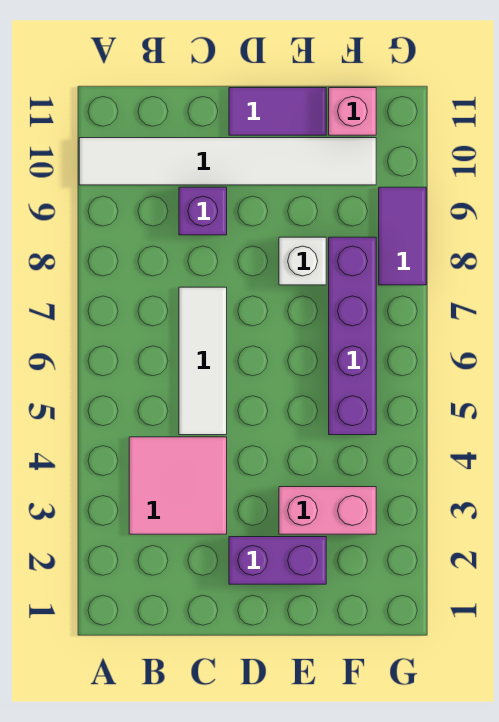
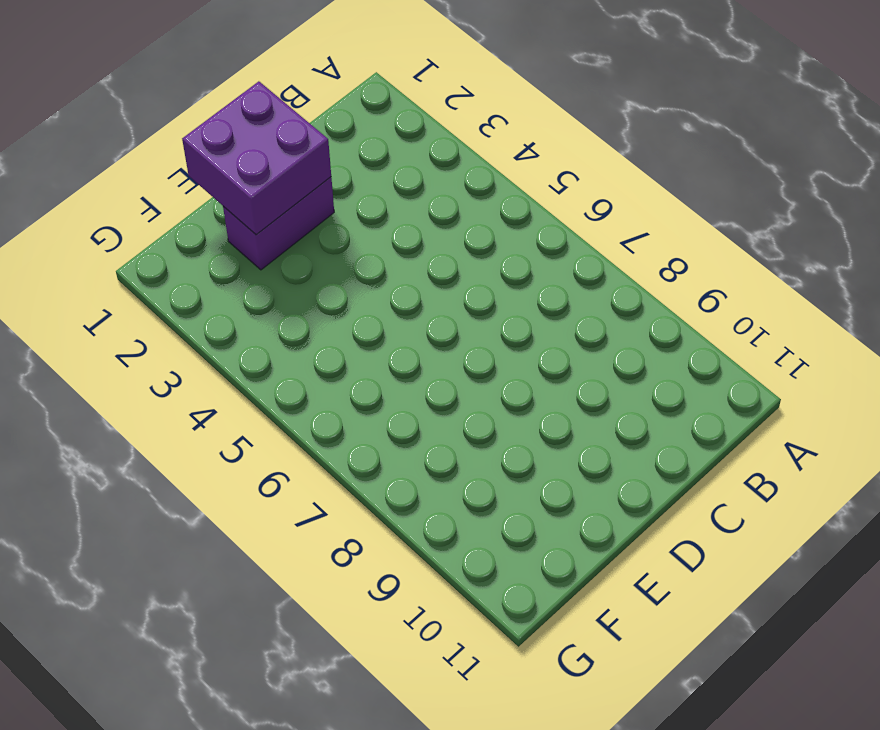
purple brick D1:E2 level 2 -> none
none -> white tile A10:F10 level 1
none -> pink tile B3:C4 level 1

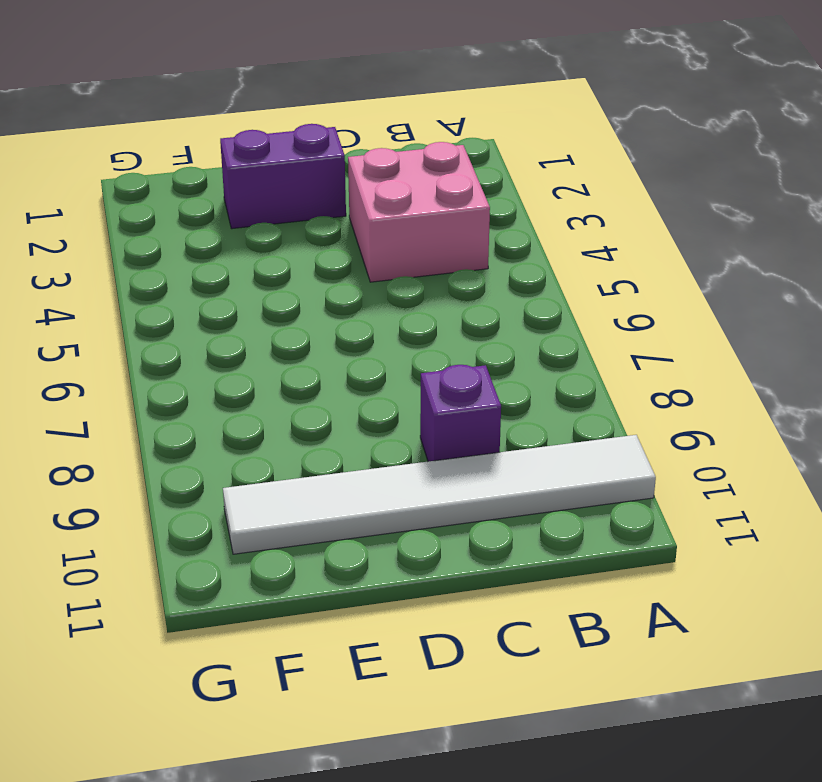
pink brick B3:C4 level 1 -> pink tile B3:C4 level 1
none -> white tile C5:C7 level 1
none -> purple tile D11:E11 level 1

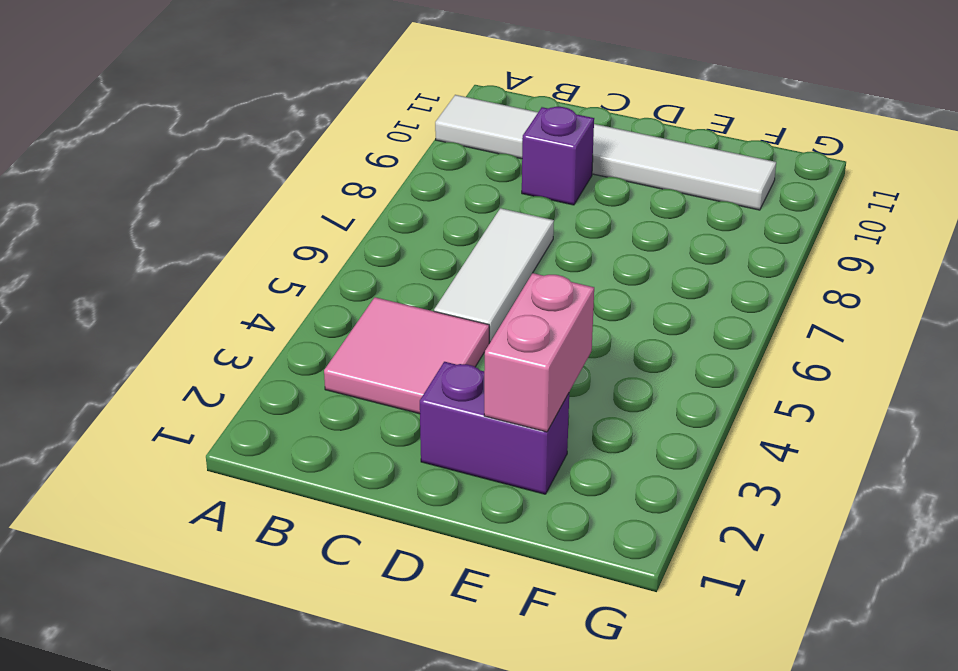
pink brick E2:E3 level 2 -> pink brick E3:F3 level 1
none -> purple tile D11:E11 level 1
none -> white brick E8 level 1

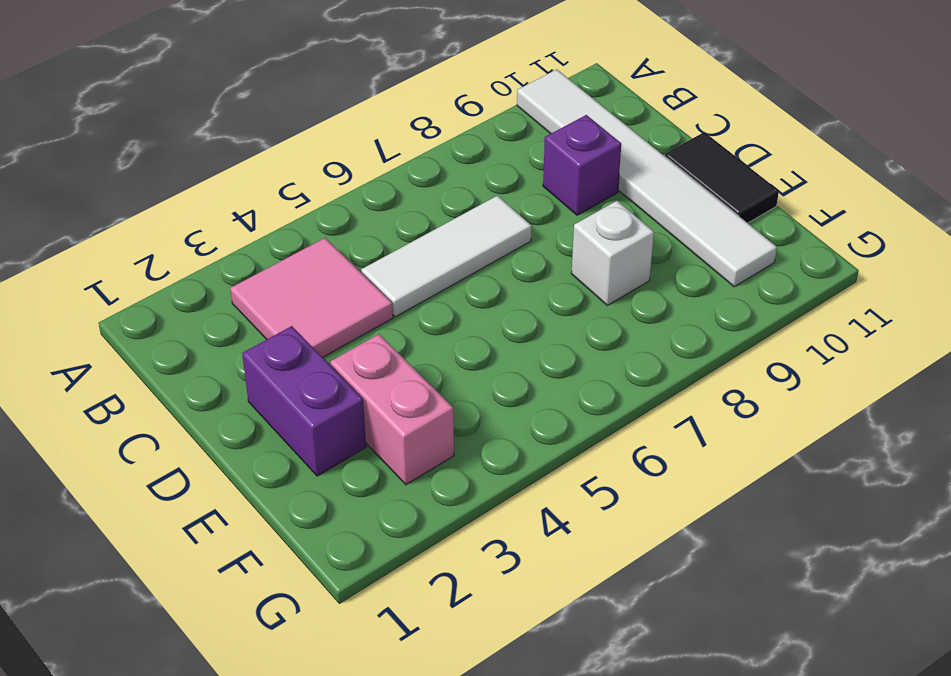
black tile D11:E11 level 1 -> purple tile D11:E11 level 1
none -> purple brick F5:F8 level 1
none -> pink brick F11 level 1

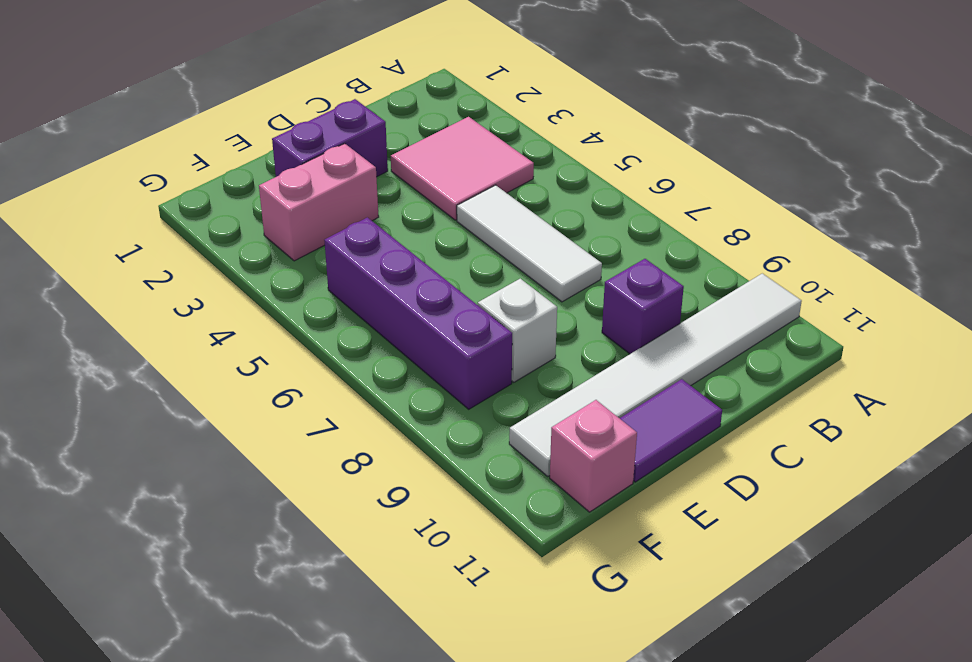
none -> purple tile G8:G9 level 1

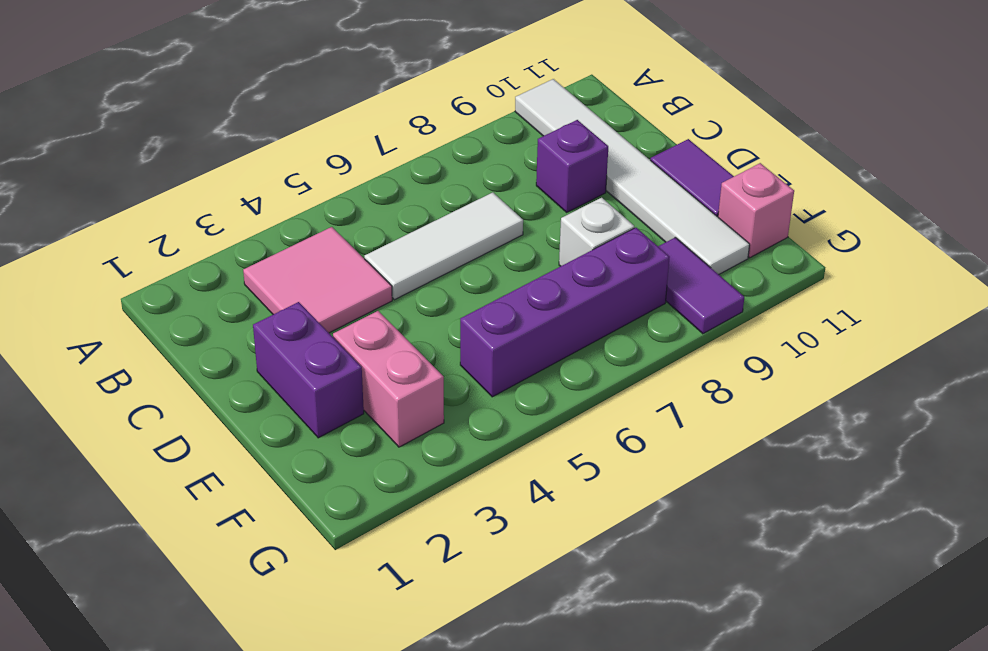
purple tile F9:G9 level 1 -> purple tile G8:G9 level 1

